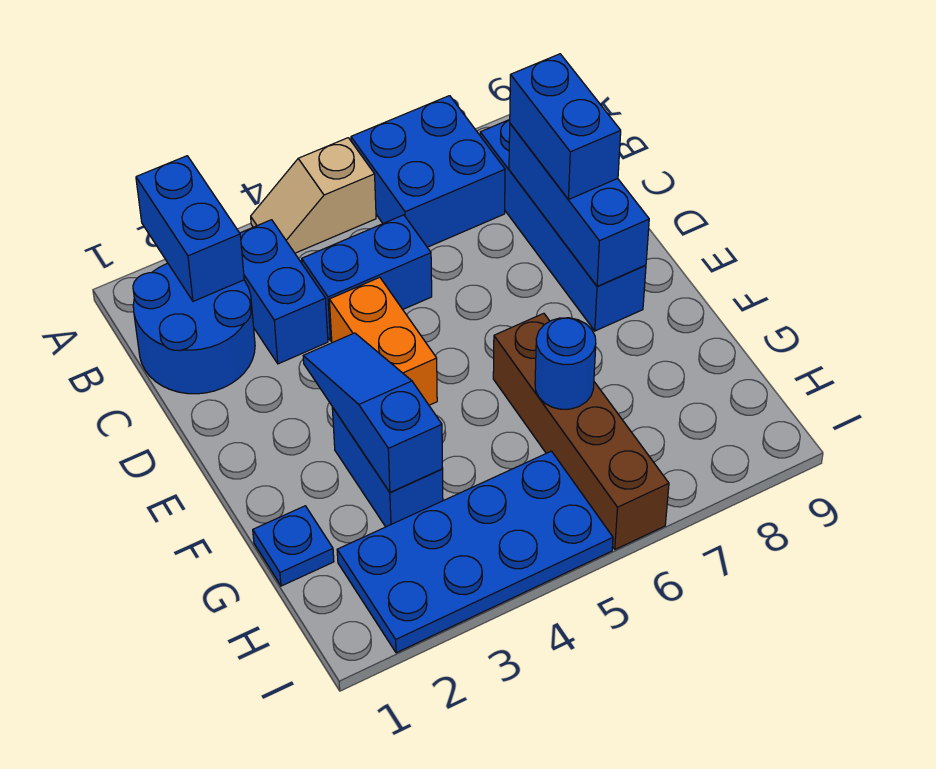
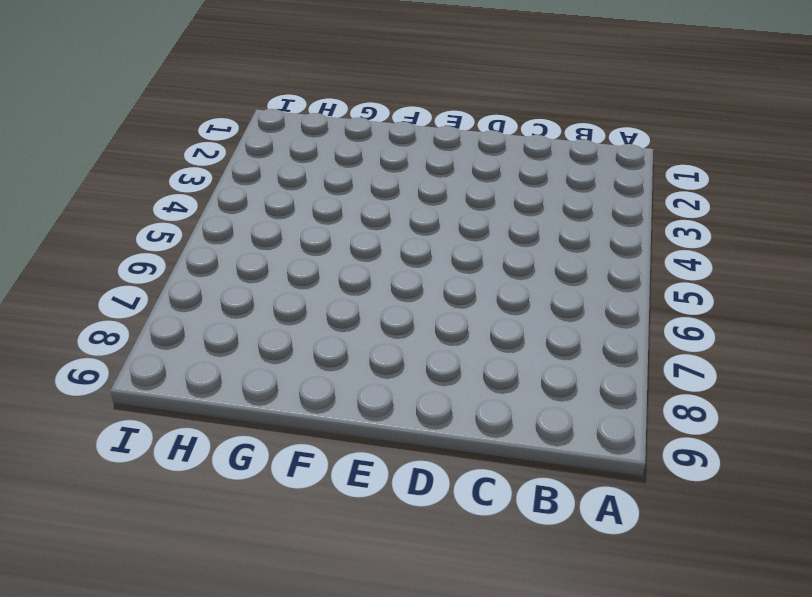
none -> tan slope A4:A5 level 1 top 5
none -> blue brick A6:B7 level 1
none -> blue round brick B1:C2 level 1

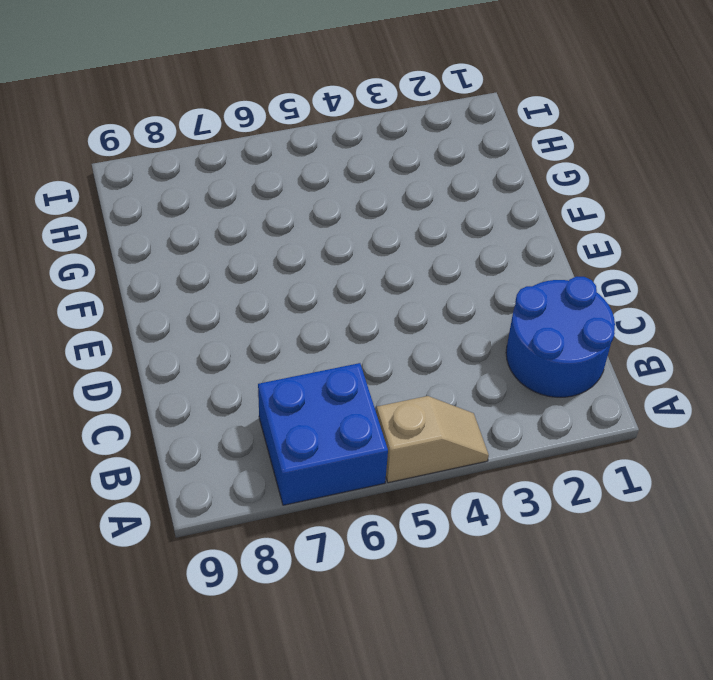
none -> blue brick B3:C3 level 1
none -> blue brick B8:E8 level 1
none -> blue brick C4:C5 level 1

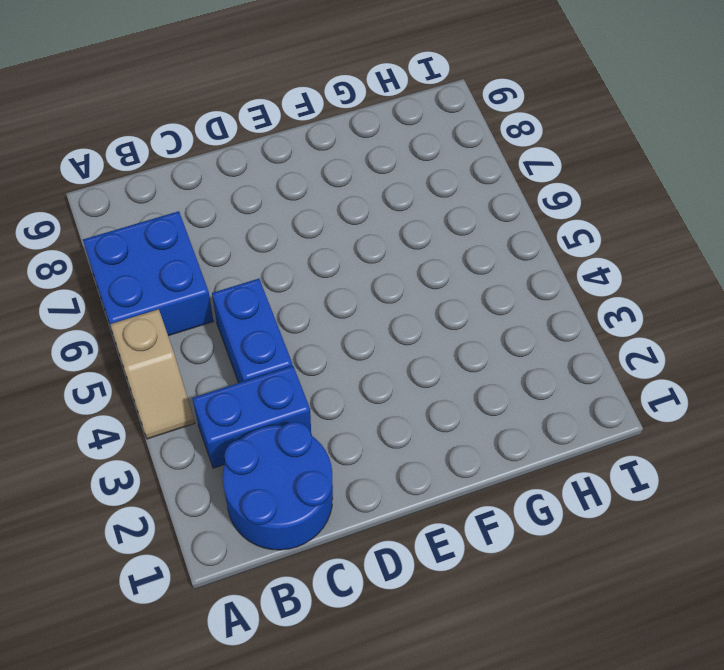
none -> blue brick B8:E8 level 1
none -> orange brick D4:E4 level 1
none -> blue brick F3:G3 level 1

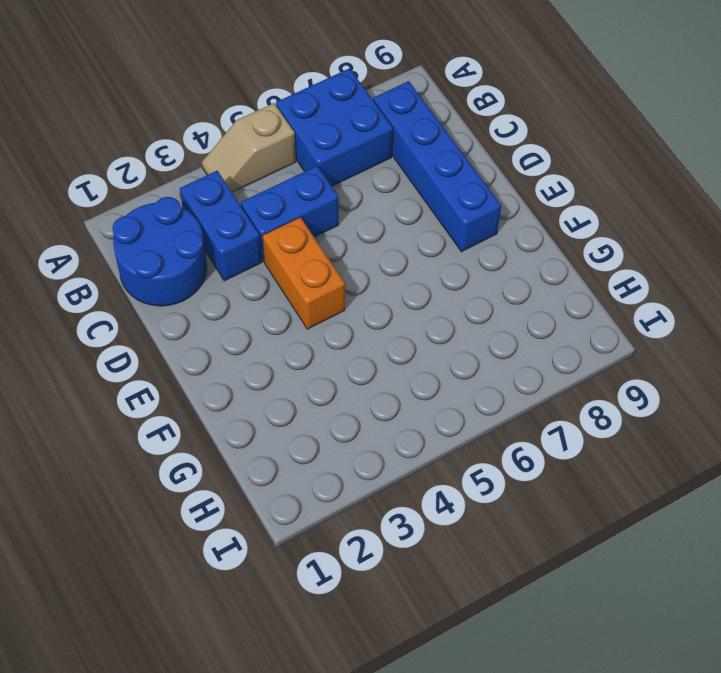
none -> blue brick F3:G3 level 1
none -> brown brick F6:I6 level 1
none -> blue plate G1 level 1

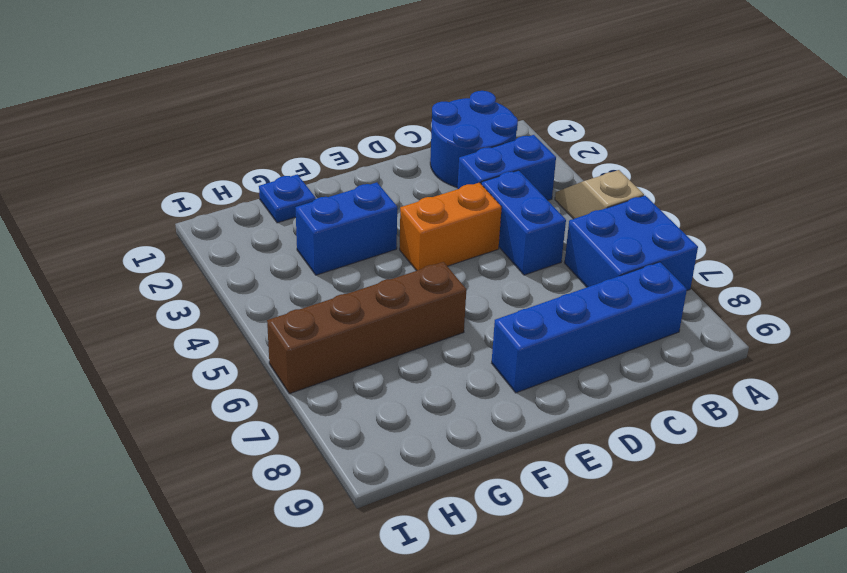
none -> blue plate H2:I5 level 1
none -> blue brick A2:B2 level 2
none -> blue brick C8:E8 level 2

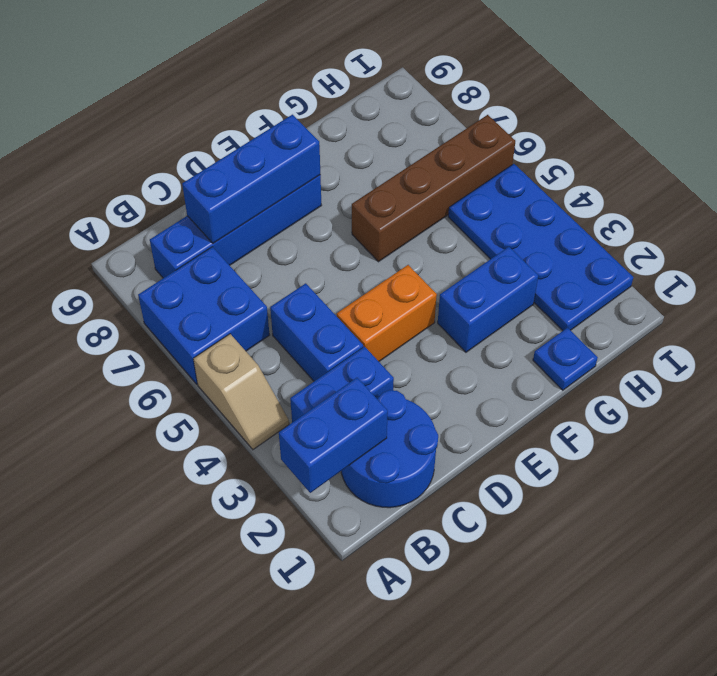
none -> blue slope E3:G3 level 2 top G
none -> blue round brick G6 level 2
none -> blue brick C8:D8 level 3

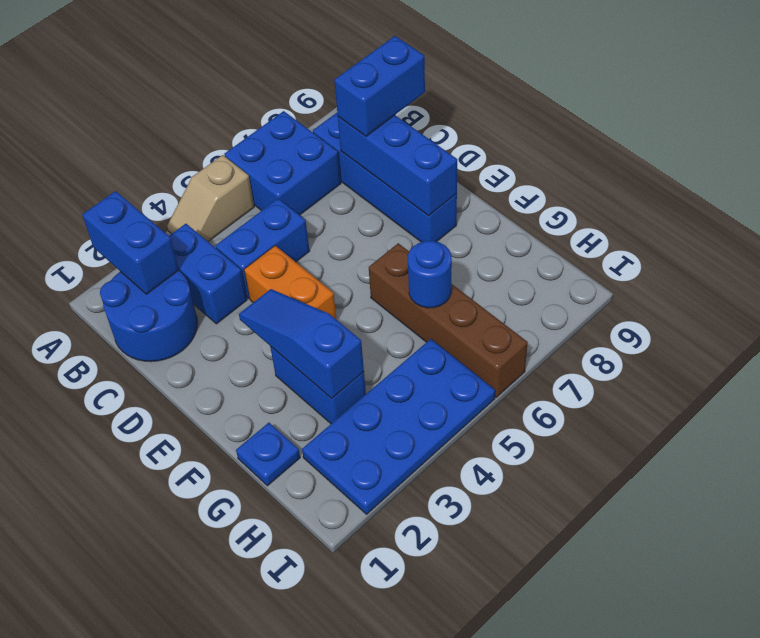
blue brick C8:C9 level 3 -> blue brick C8:D8 level 3

